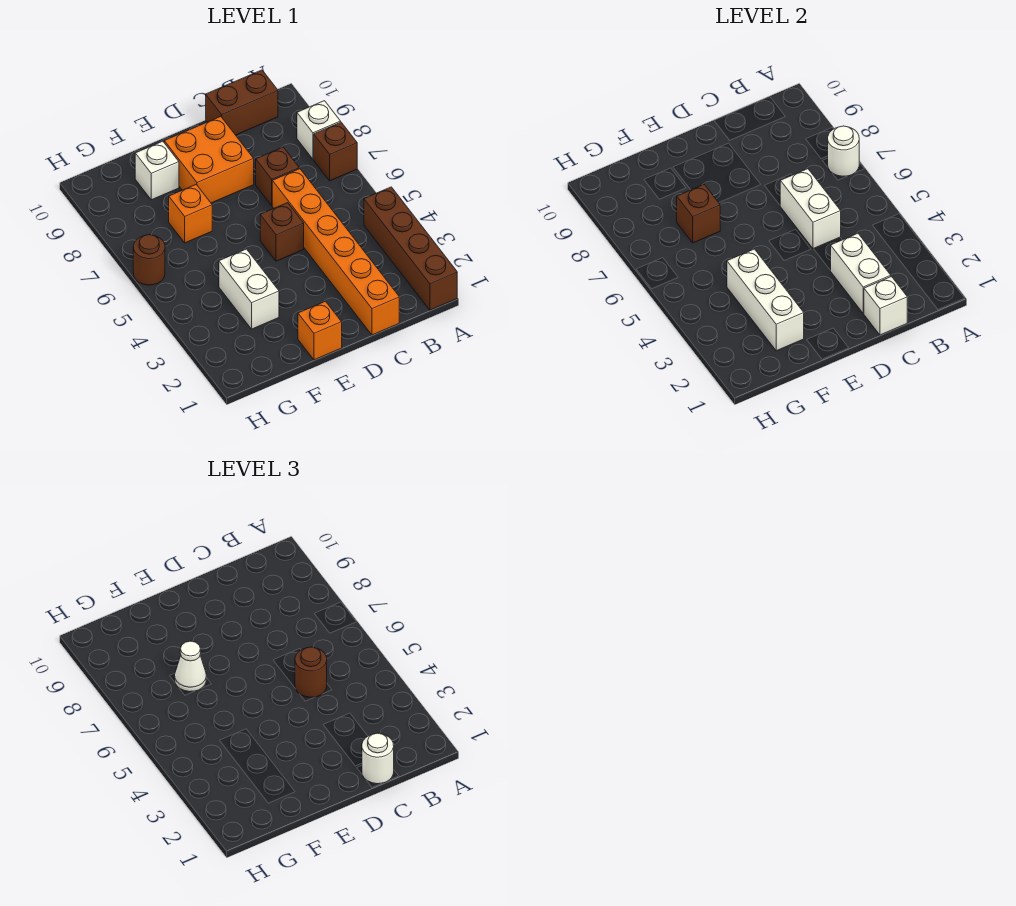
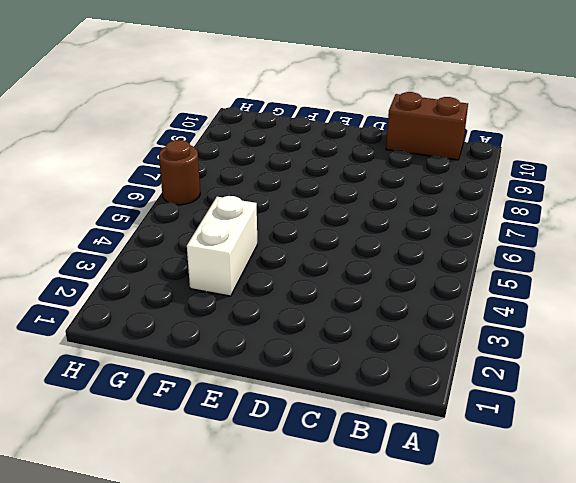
none -> brown brick A1:A4 level 1
none -> brown brick A7 level 1
none -> white brick A8 level 1

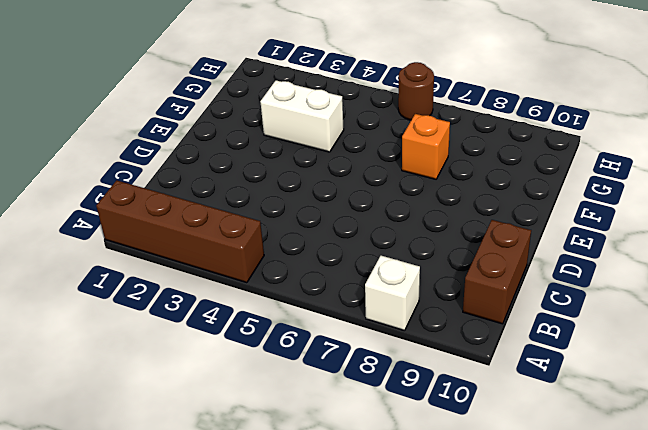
none -> brown brick A7 level 1
none -> orange brick C1:C6 level 1
none -> brown brick C7 level 1

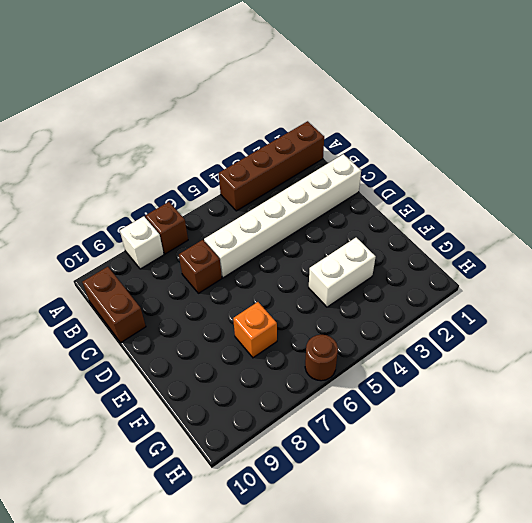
white brick C1:C6 level 1 -> orange brick C1:C6 level 1
none -> brown brick D5 level 1
none -> orange brick D8:E9 level 1
none -> orange brick E1 level 1

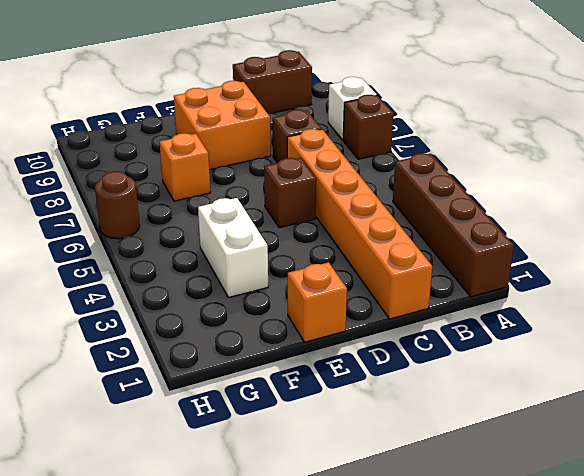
none -> white brick F9 level 1
none -> white round brick A7 level 2
none -> white brick C1 level 2

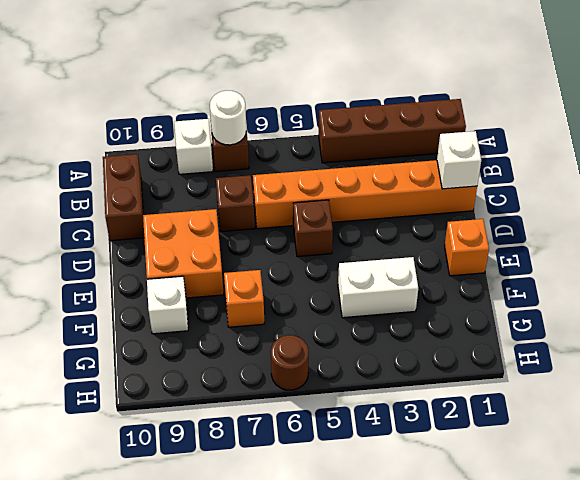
none -> white brick C2:C3 level 2
none -> white brick C5:C6 level 2
none -> white brick F2:F4 level 2

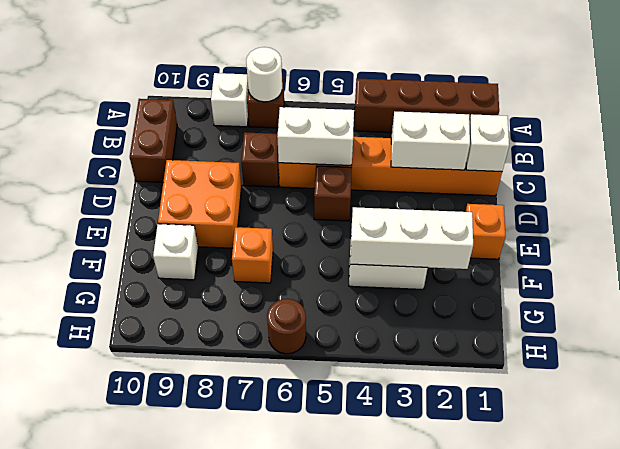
none -> brown brick F7 level 2
none -> white round brick C1 level 3
none -> brown round brick C5 level 3

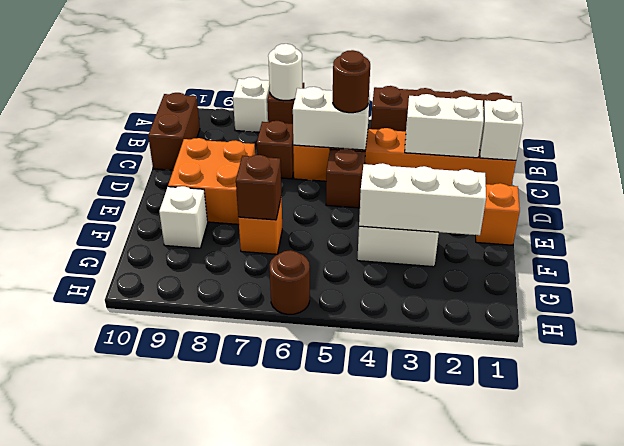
none -> white round brick C1 level 3
none -> white cone F7 level 3

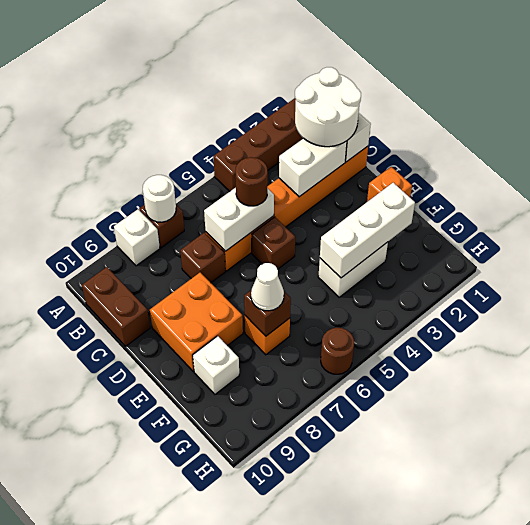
white round brick B1:C2 level 3 -> white round brick C1 level 3

